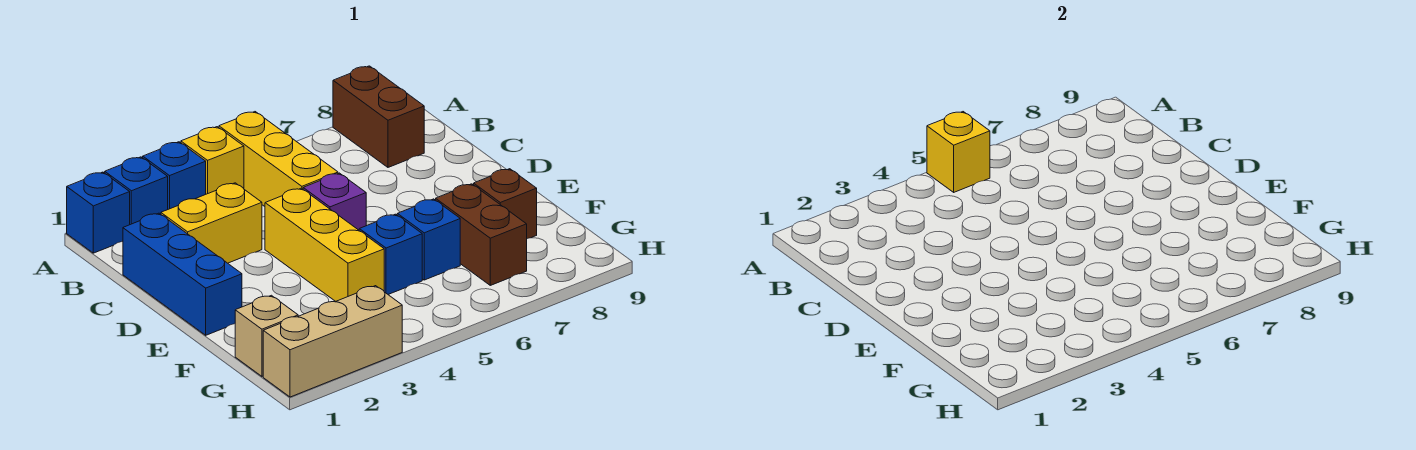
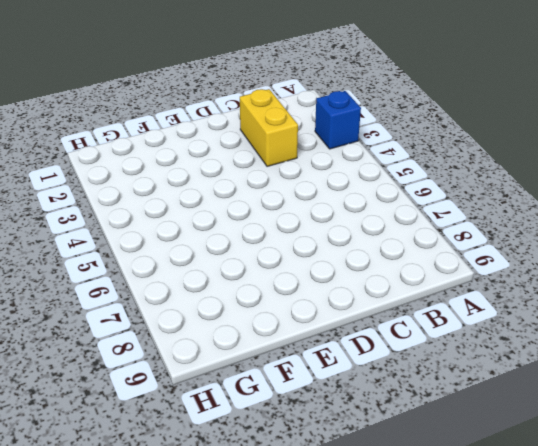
none -> blue brick A1 level 1
none -> blue brick A2 level 1
none -> yellow brick A4 level 1

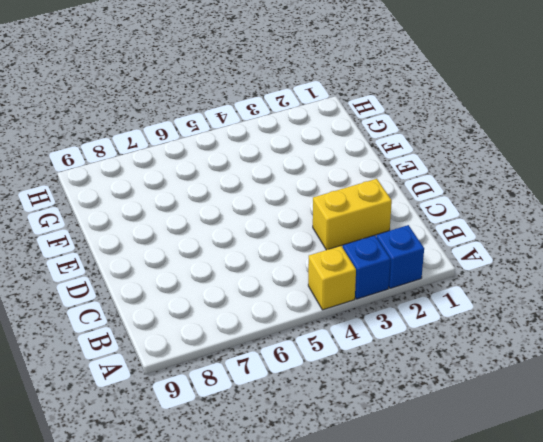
none -> blue brick A1 level 1
none -> yellow brick A5:C5 level 1
none -> brown brick A8:B8 level 1

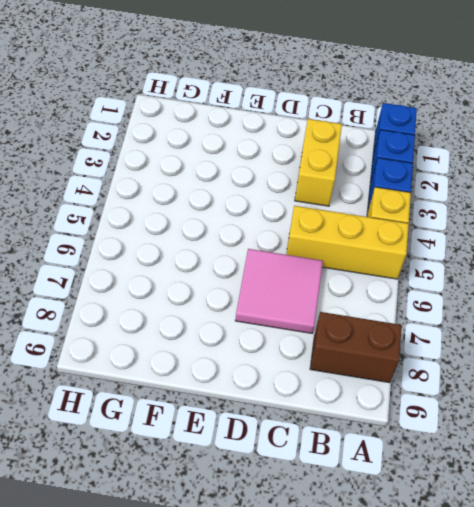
pink tile C6:D7 level 1 -> none
none -> blue brick C1:E1 level 1
none -> yellow brick D4:F4 level 1
none -> purple brick D5 level 1

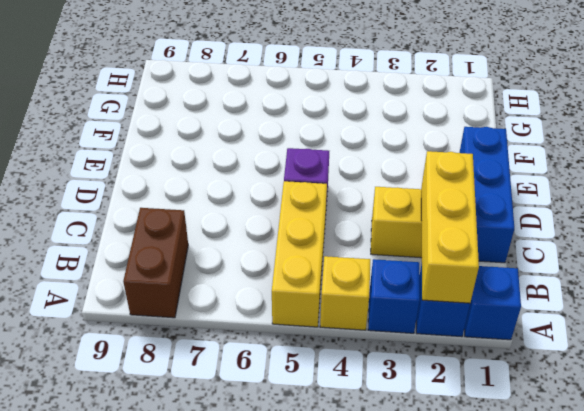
yellow brick A2:C2 level 2 -> yellow brick D4:F4 level 1
none -> blue brick F5 level 1
none -> blue brick F6 level 1
none -> brown brick F7:G7 level 1

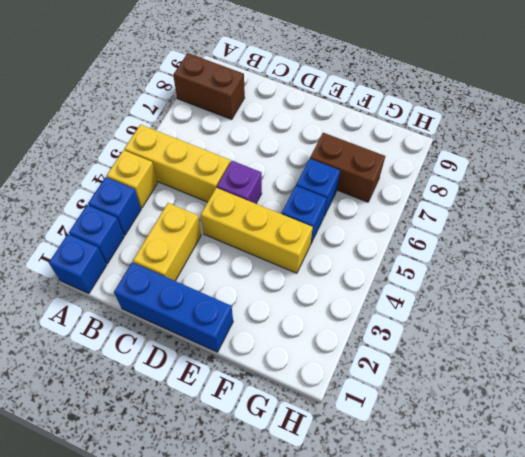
none -> brown brick F8 level 1
none -> tan brick G1 level 1
none -> tan brick H1:H3 level 1

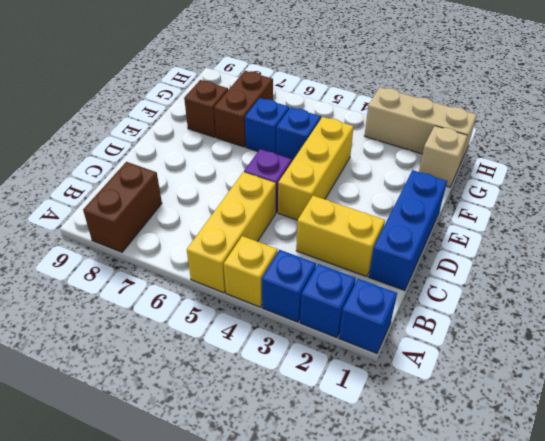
none -> yellow brick A5 level 2

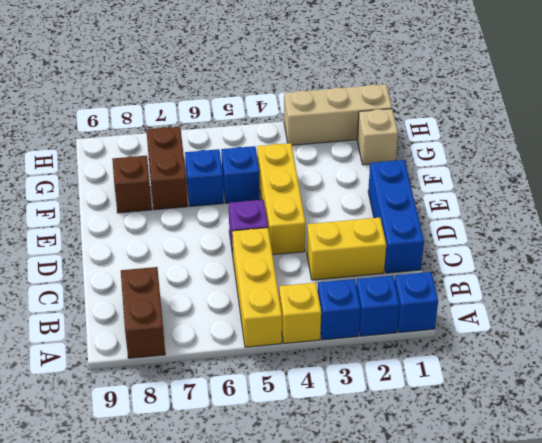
none -> yellow brick A5 level 2

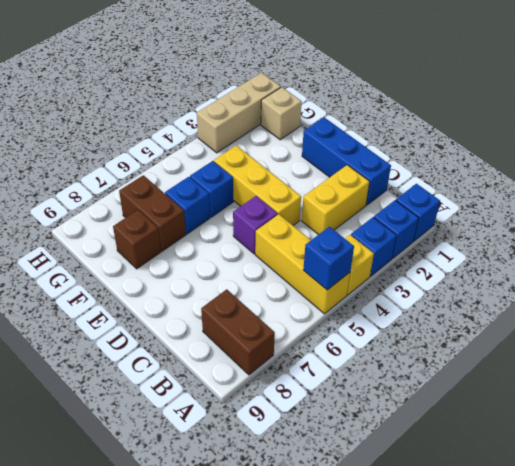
blue brick A5 level 2 -> yellow brick A5 level 2

